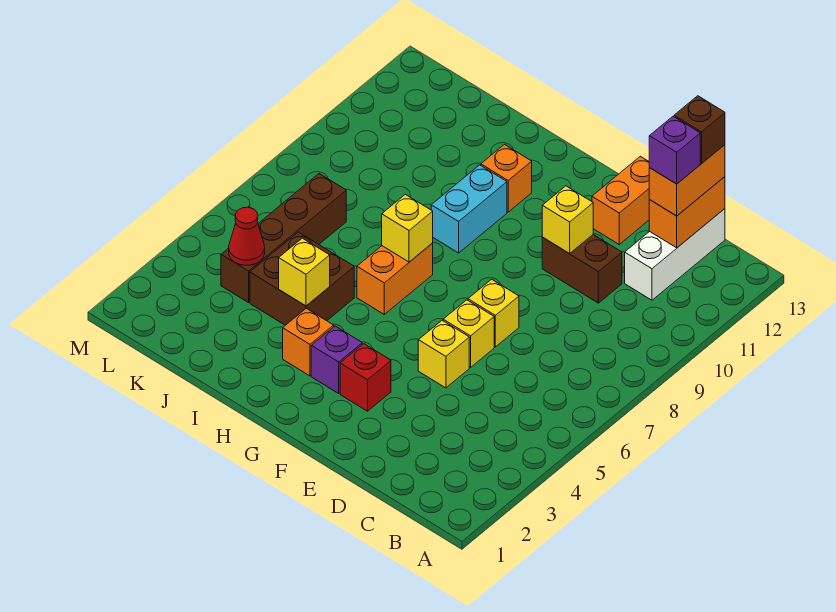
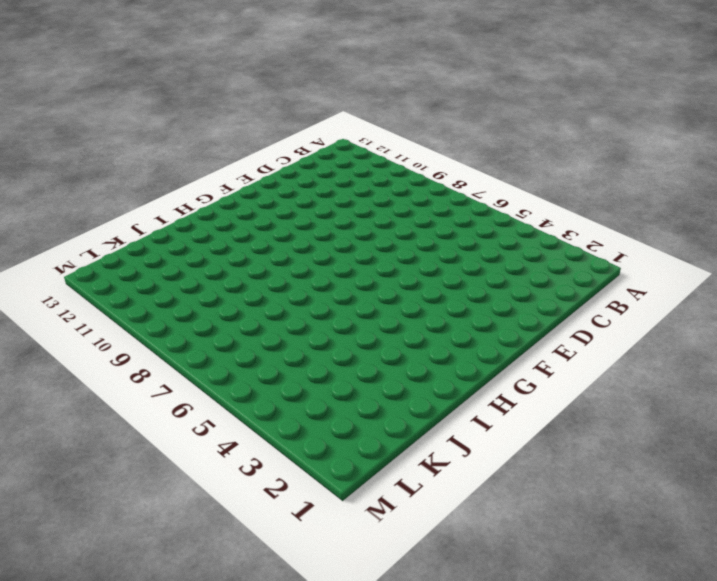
none -> white brick C11:C13 level 1
none -> brown brick D10:E10 level 1
none -> yellow brick E5 level 1

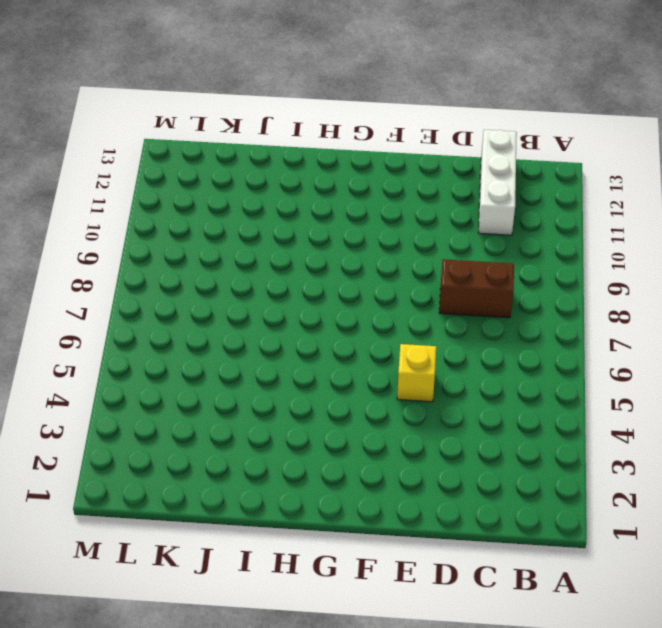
brown brick C8:D8 level 1 -> brown brick D10:E10 level 1
none -> yellow brick E6 level 1
none -> yellow brick E7 level 1
none -> orange brick E12:E13 level 1

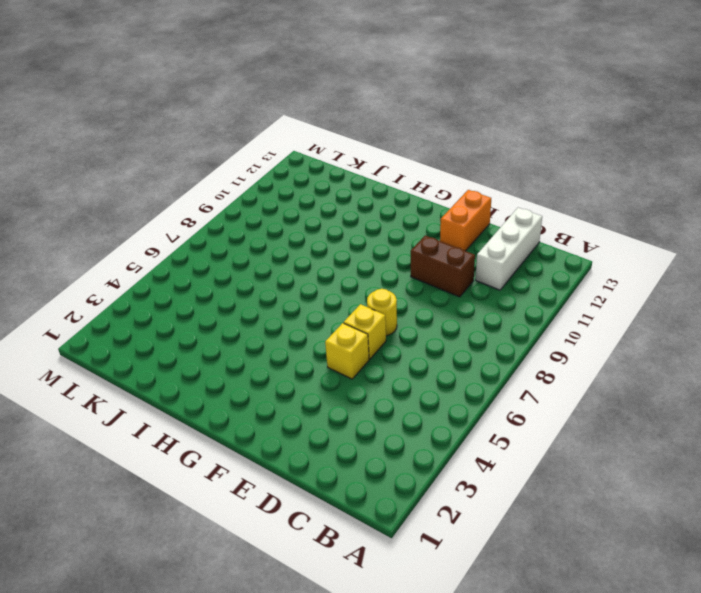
yellow round brick E7 level 1 -> yellow brick E7 level 1
none -> red brick F3 level 1
none -> purple brick G3 level 1
none -> orange brick H3 level 1

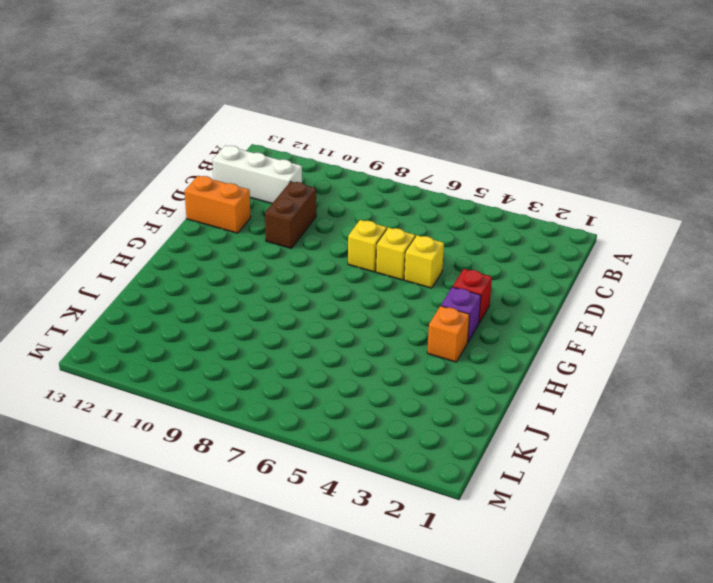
none -> orange brick H6:H7 level 1
none -> cyan brick H9:H10 level 1
none -> orange brick H11 level 1

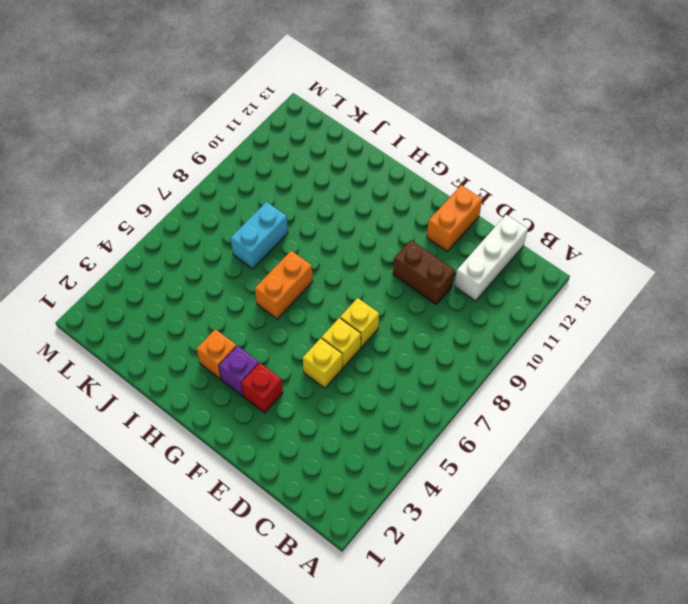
cyan brick J7:J8 level 1 -> cyan brick H9:H10 level 1
none -> orange brick H11 level 1
none -> brown brick I4:J5 level 1
none -> brown brick K4:K7 level 1

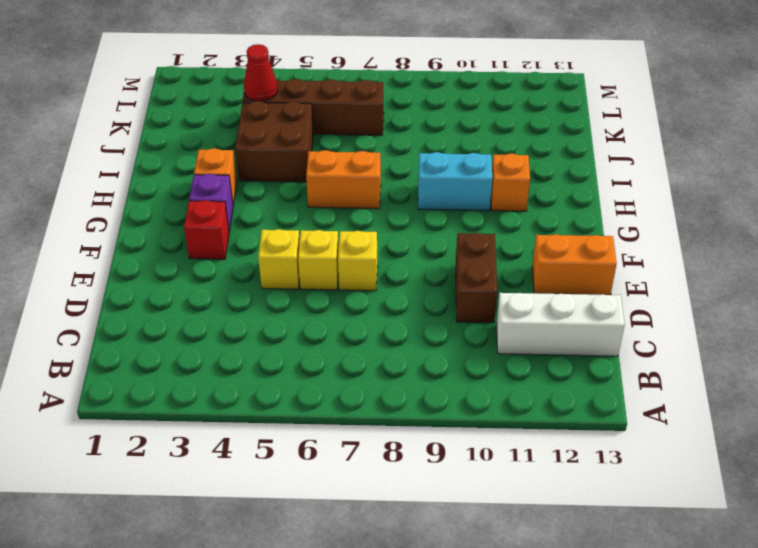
none -> orange brick C12:C13 level 2
none -> yellow brick E10 level 2
none -> yellow brick H7 level 2

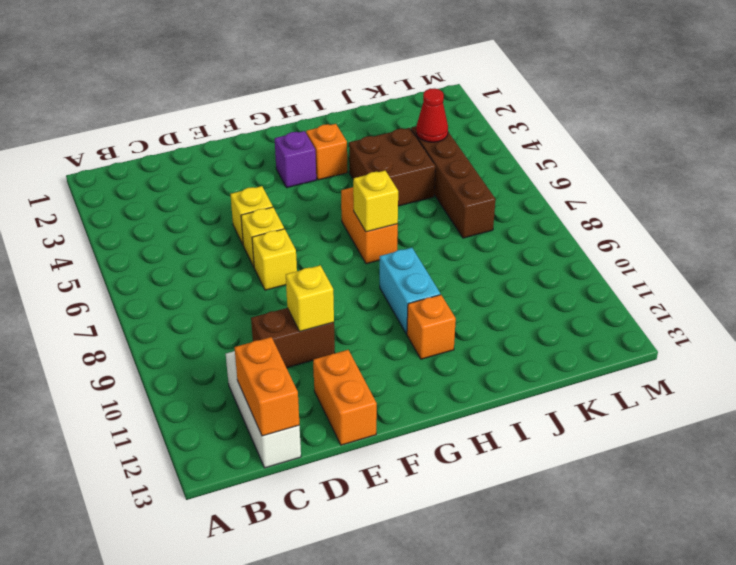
none -> red brick F3 level 1
none -> yellow brick I4 level 2
none -> orange brick C12:C13 level 3

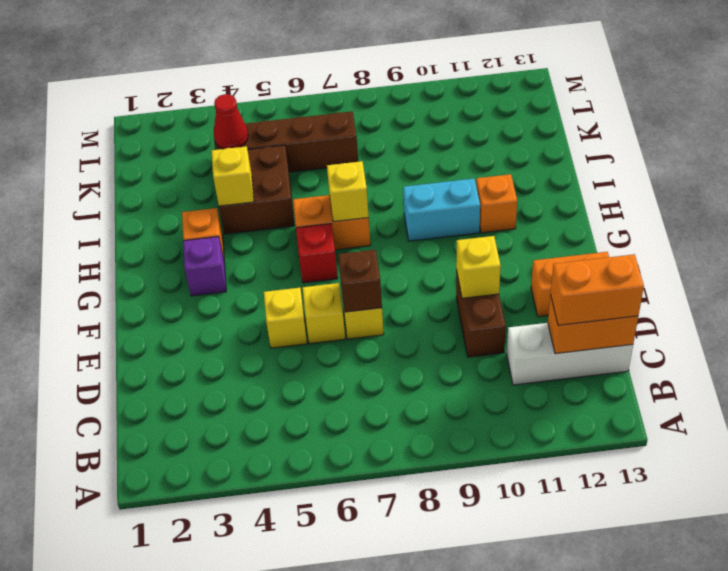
brown brick E7 level 2 -> brown brick C13 level 4
red brick G6 level 1 -> red brick F3 level 1
none -> purple brick C12 level 4

